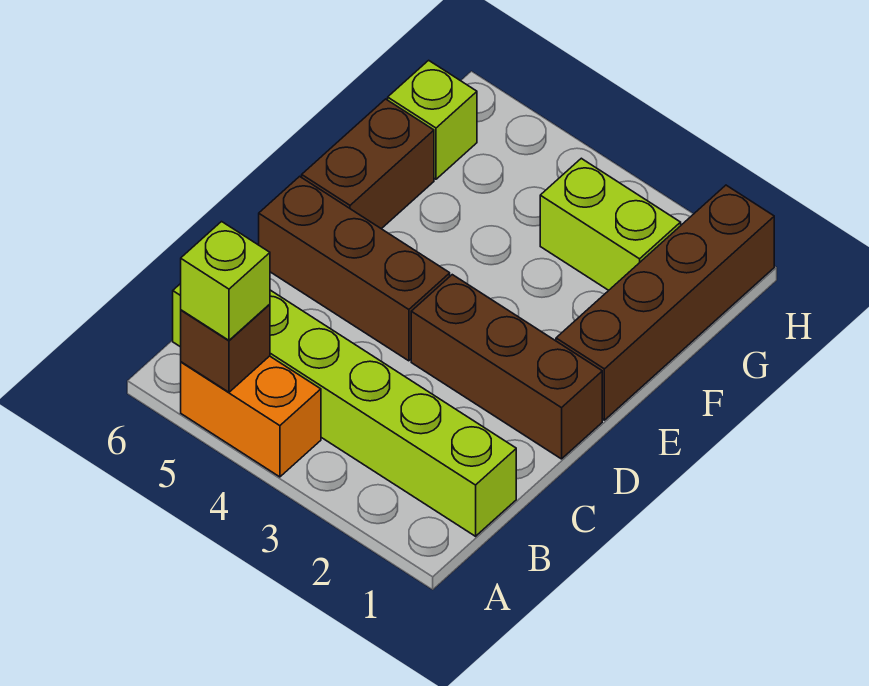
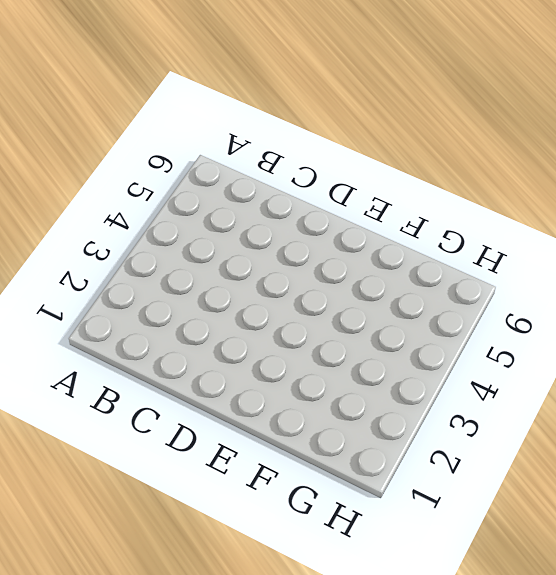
none -> orange brick A4:A5 level 1
none -> lime brick B1:B6 level 1

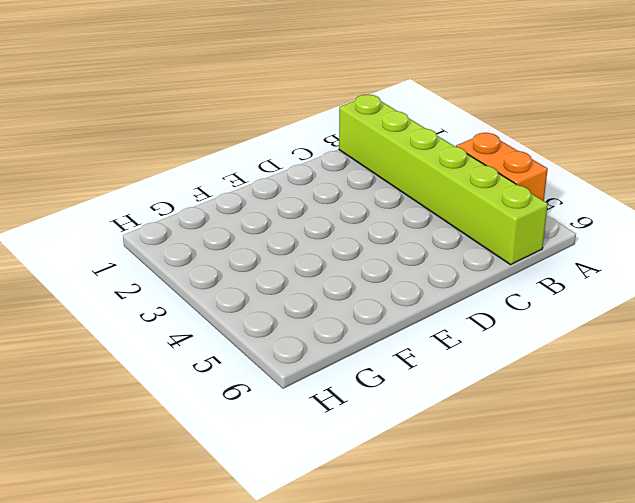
none -> brown brick D1:D3 level 1
none -> brown brick D4:D6 level 1

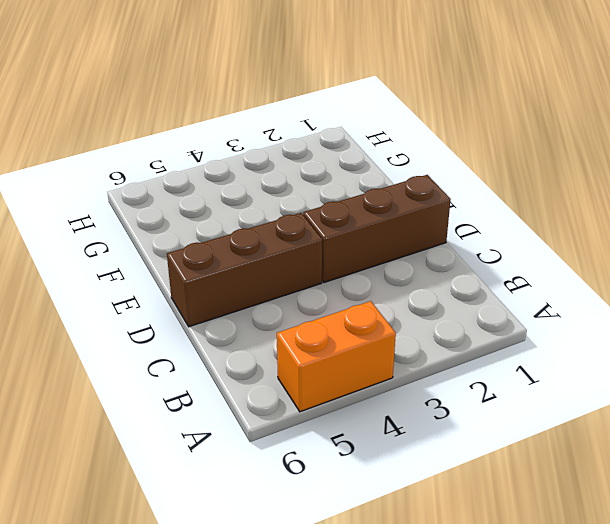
none -> lime brick B1:B6 level 1
none -> brown brick E1:H1 level 1

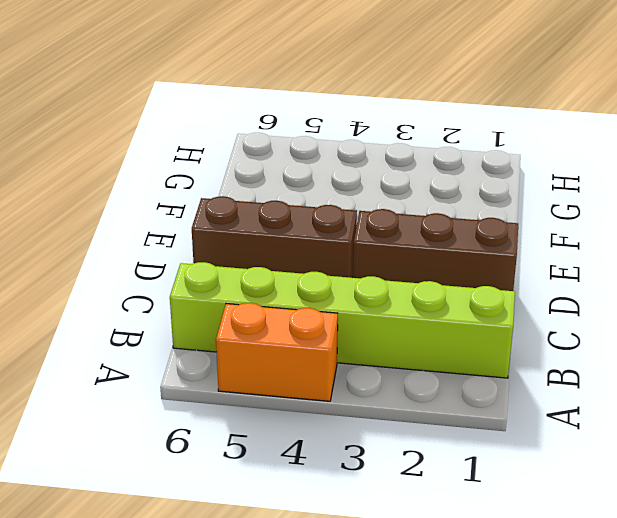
none -> brown brick E1:H1 level 1
none -> brown brick E6:F6 level 1

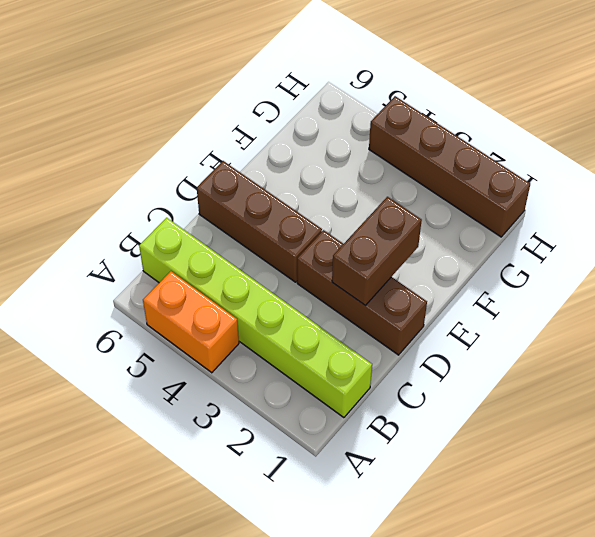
brown brick D2:E2 level 2 -> brown brick E6:F6 level 1
brown brick H1:H4 level 1 -> brown brick E1:H1 level 1
none -> lime brick G2:G3 level 1
none -> lime brick G6 level 1

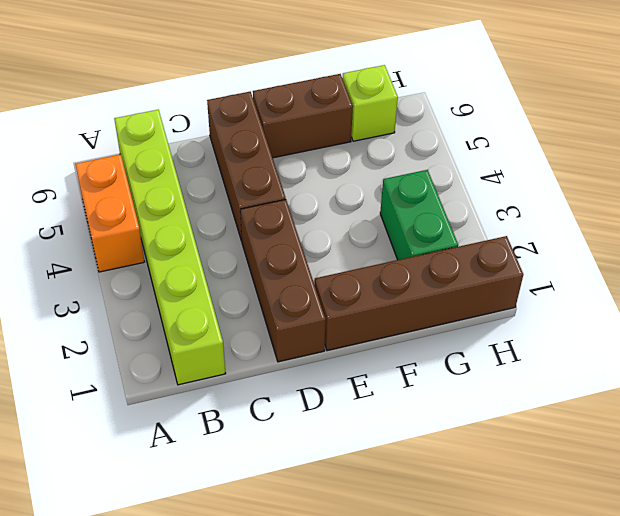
green brick G2:G3 level 1 -> lime brick G2:G3 level 1
none -> brown brick A5 level 2
none -> lime brick A5 level 3

